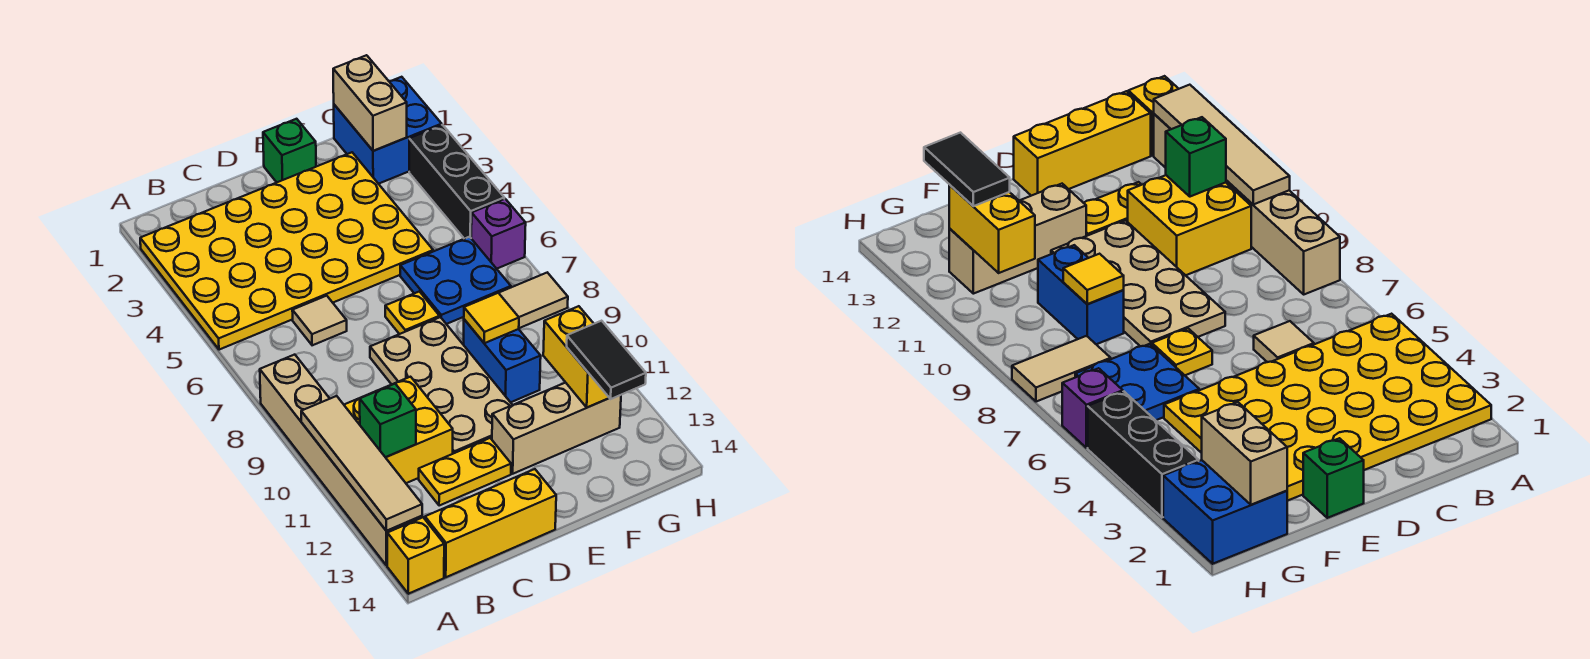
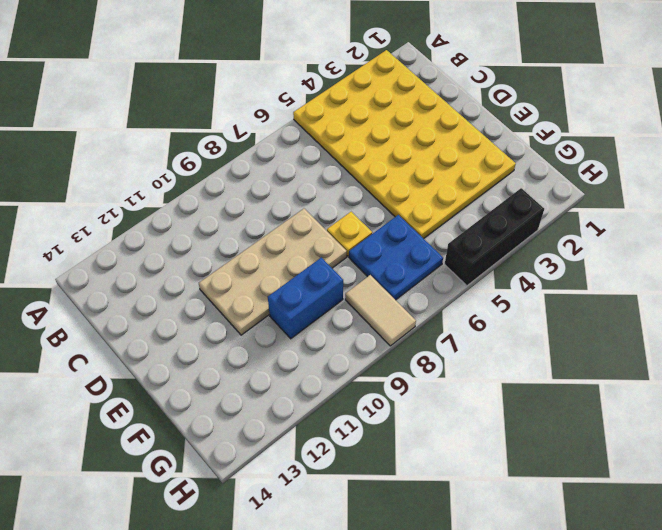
none -> tan brick A8:A13 level 1
none -> yellow brick A14 level 1
none -> yellow brick B10:C11 level 1

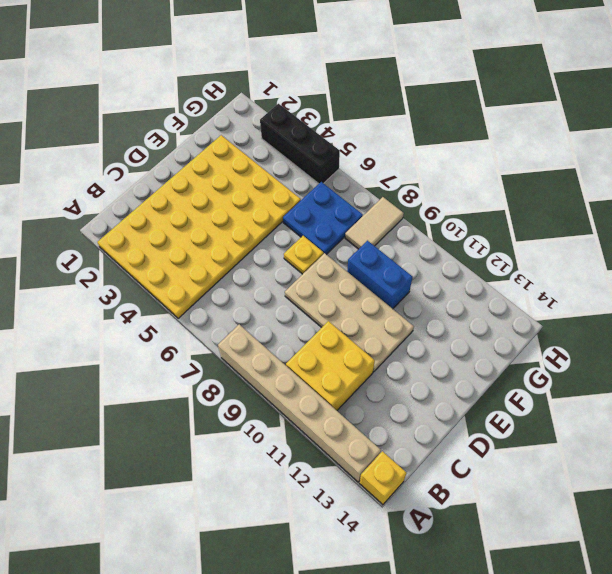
none -> yellow brick B14:D14 level 1
none -> tan tile C6 level 1
none -> yellow plate C12:D12 level 1

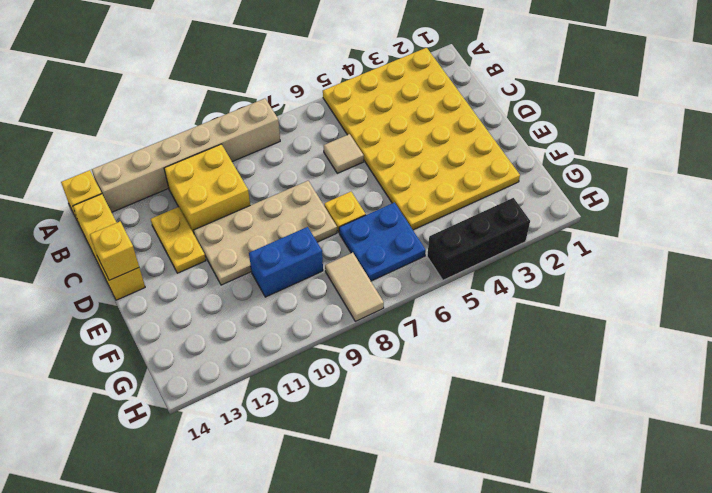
yellow brick D14 level 2 -> none
none -> green brick E1 level 1
none -> tan brick E12:G12 level 1
none -> blue brick G1:H2 level 1

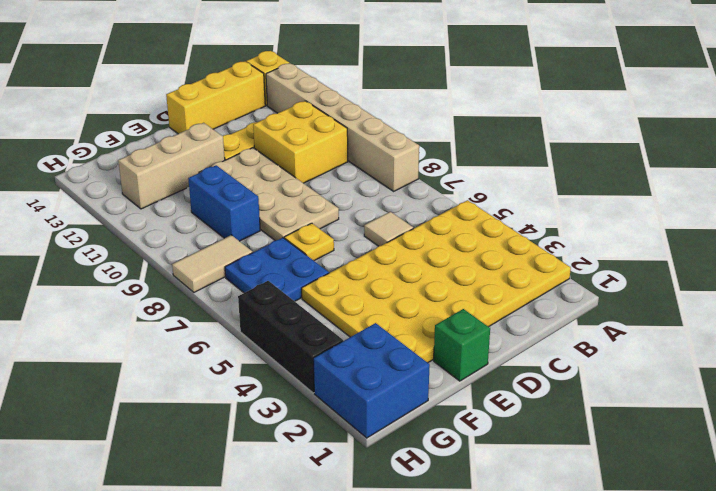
none -> purple brick H6 level 1
none -> tan tile A10:A13 level 2
none -> green brick B11 level 2

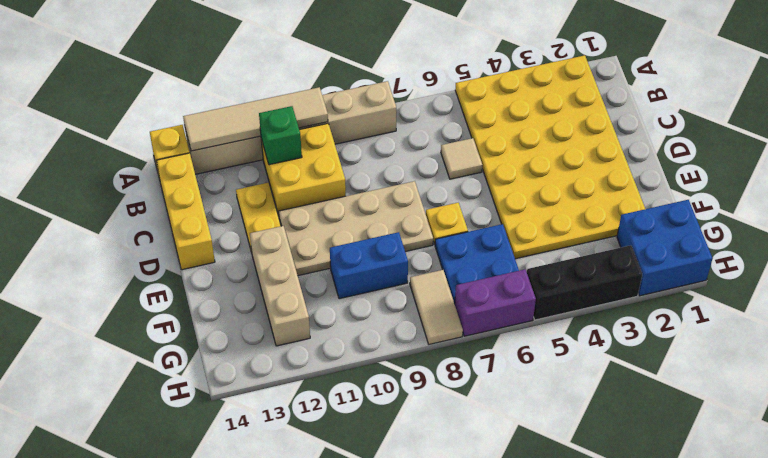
purple brick H6:H7 level 1 -> purple brick H6 level 1
none -> green brick E1 level 1
none -> yellow tile F9 level 2
none -> tan brick G1:G2 level 2

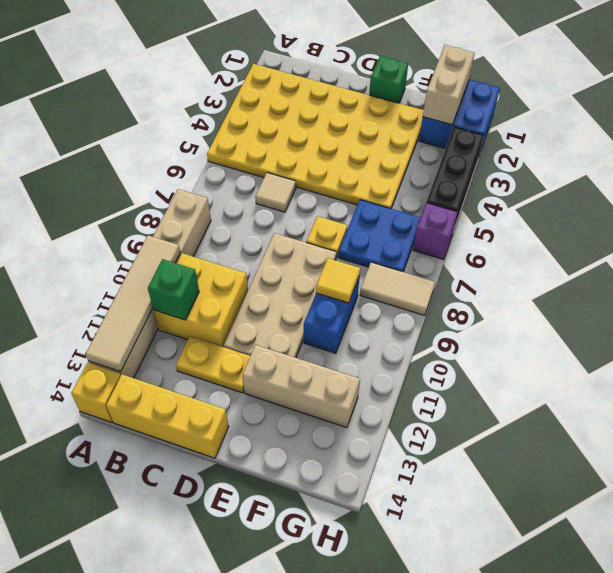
none -> yellow brick G11:G12 level 2
none -> black tile G12:G13 level 3

